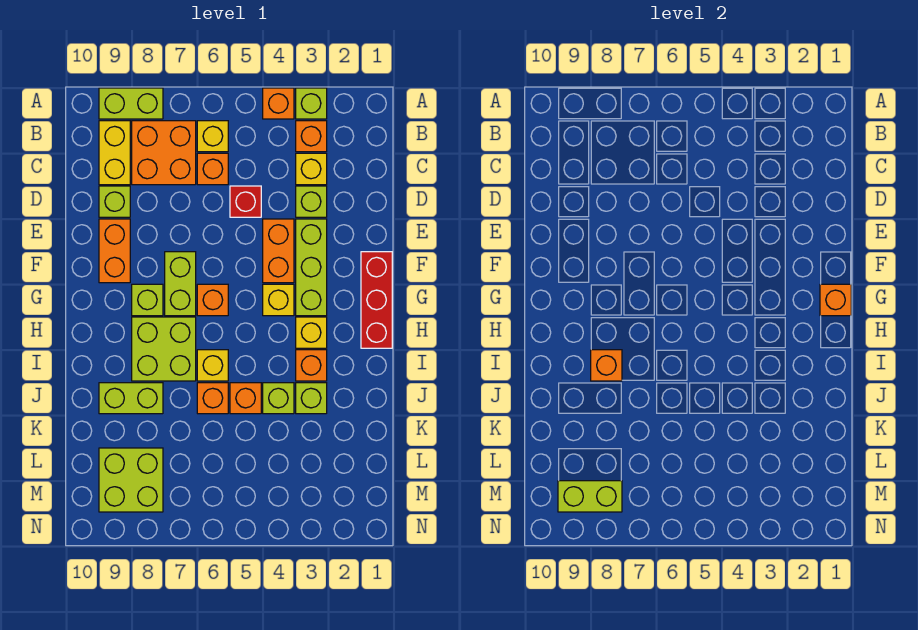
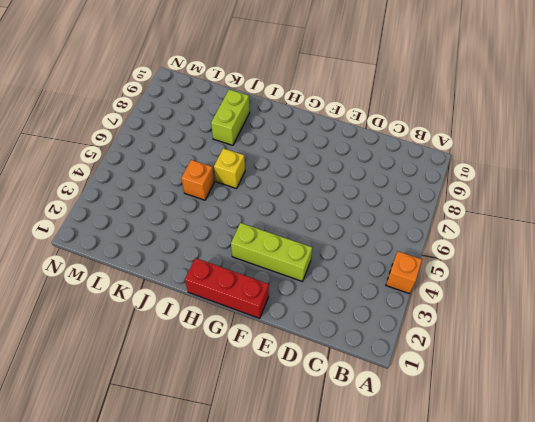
none -> lime brick A3 level 1
none -> lime brick A8:A9 level 1
none -> orange brick B3 level 1
none -> yellow brick B6 level 1

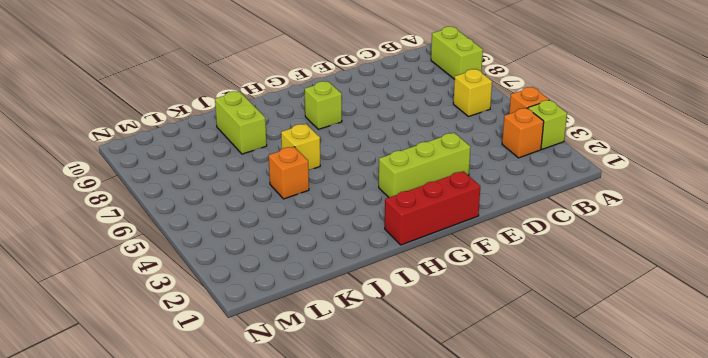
none -> orange brick B7:C8 level 1
none -> yellow brick B9:C9 level 1
none -> yellow brick C3 level 1
none -> orange brick C6 level 1

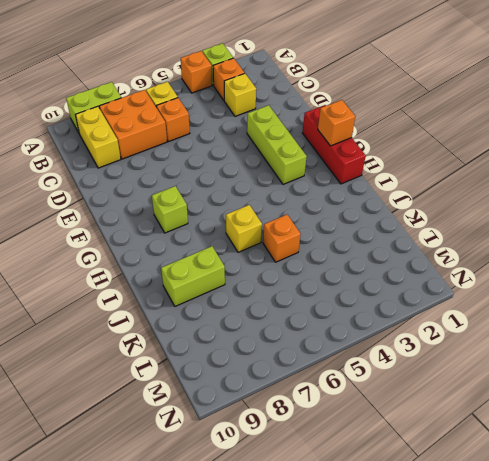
none -> lime brick D3 level 1
none -> red brick D5 level 1
none -> lime brick D9 level 1
none -> orange brick E4:F4 level 1

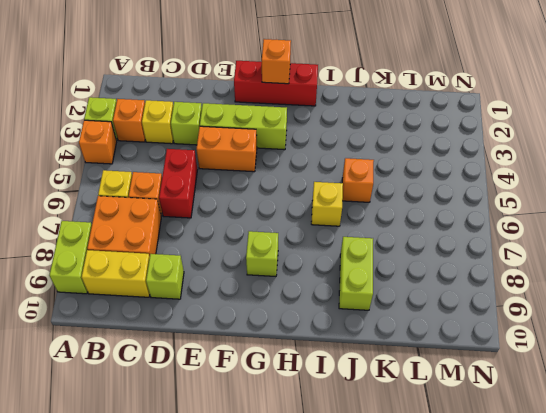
red brick D5:D6 level 1 -> red brick D5 level 1
none -> orange brick E9:F9 level 1
none -> lime brick F7:G7 level 1
none -> yellow brick G4 level 1
none -> orange brick G6 level 1

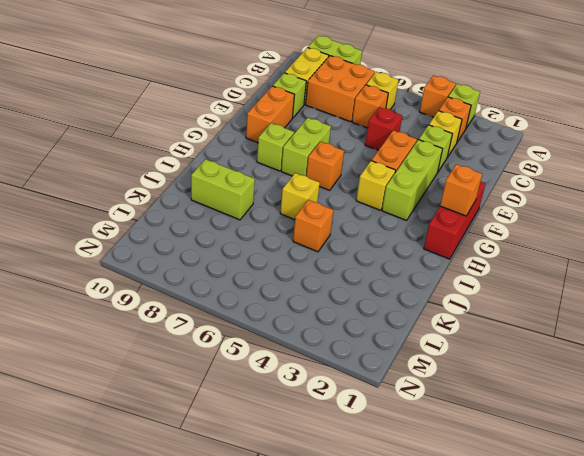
none -> yellow brick H3 level 1
none -> lime brick H7:I8 level 1
none -> orange brick I3 level 1
none -> lime brick J3 level 1

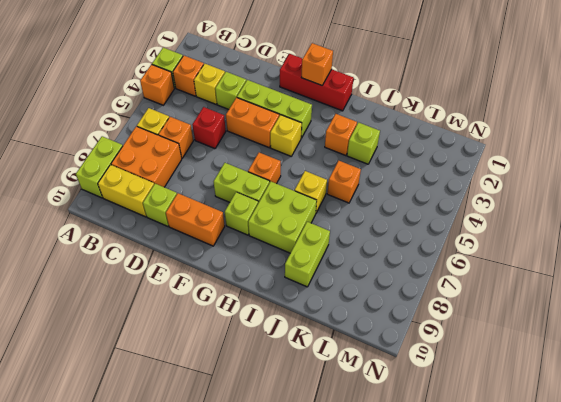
none -> yellow brick H3 level 1
none -> lime brick J4 level 1
none -> orange brick J6 level 1
none -> lime brick L8:M9 level 1

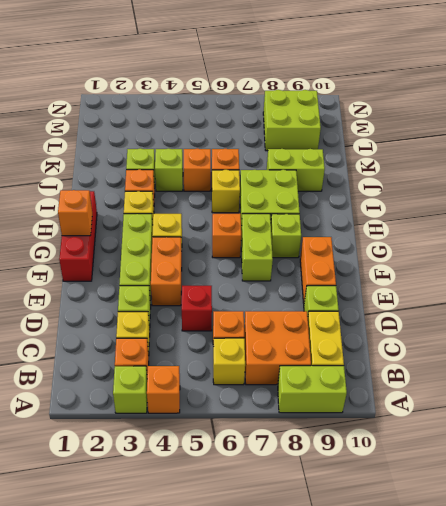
none -> orange brick I8 level 2
none -> lime brick M8:M9 level 2

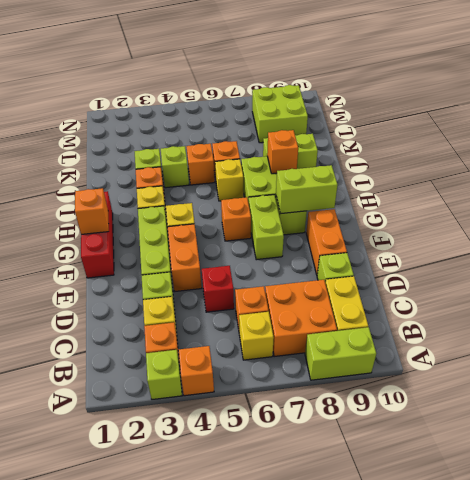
lime brick G8:G9 level 2 -> lime brick M8:M9 level 2

